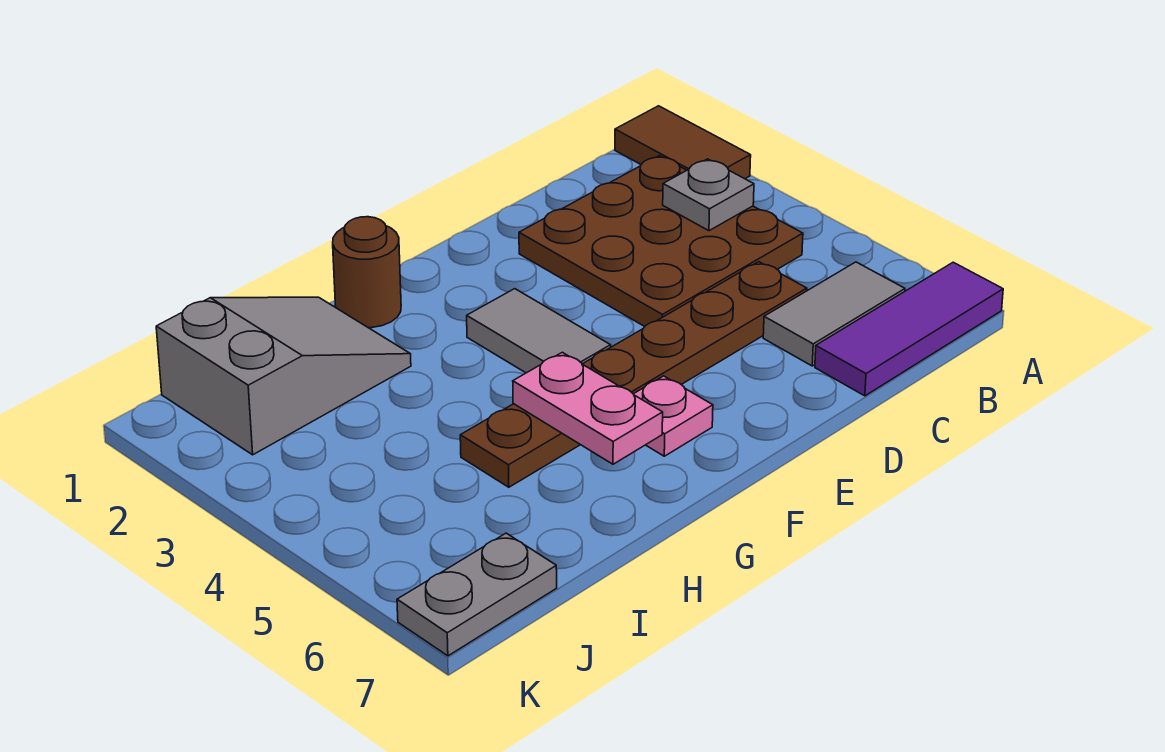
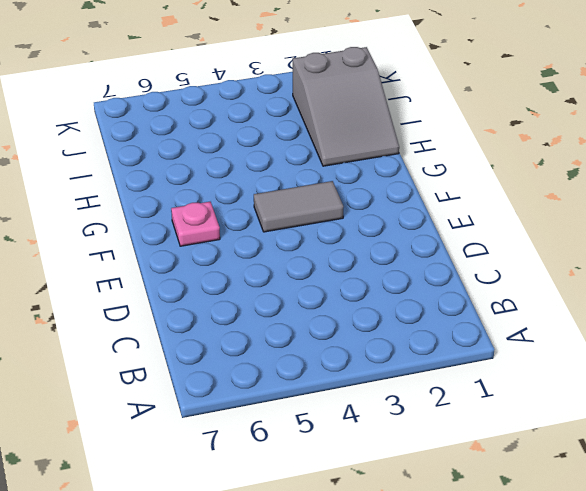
none -> brown tile A1:A2 level 1
none -> purple tile A7:C7 level 1
none -> brown plate B2:D4 level 1

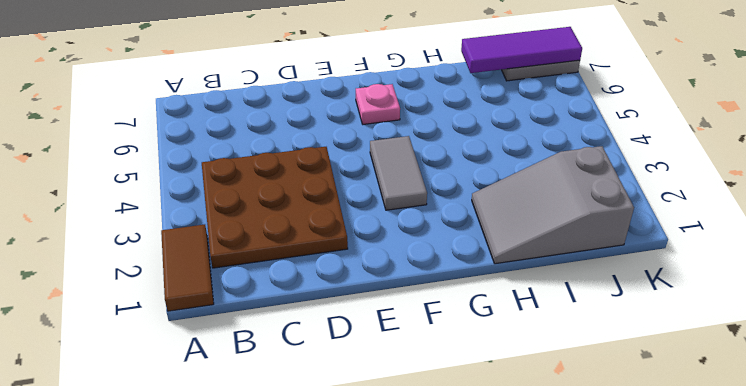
purple tile I7:K7 level 2 -> purple tile A7:C7 level 1
none -> grey tile B6:C6 level 1
none -> brown plate C5:H5 level 1
none -> brown round brick G1 level 1

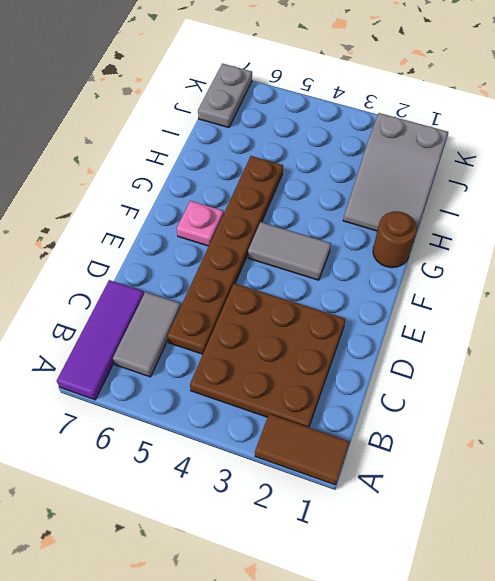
none -> grey plate B3 level 2
none -> pink plate G5:G6 level 2

